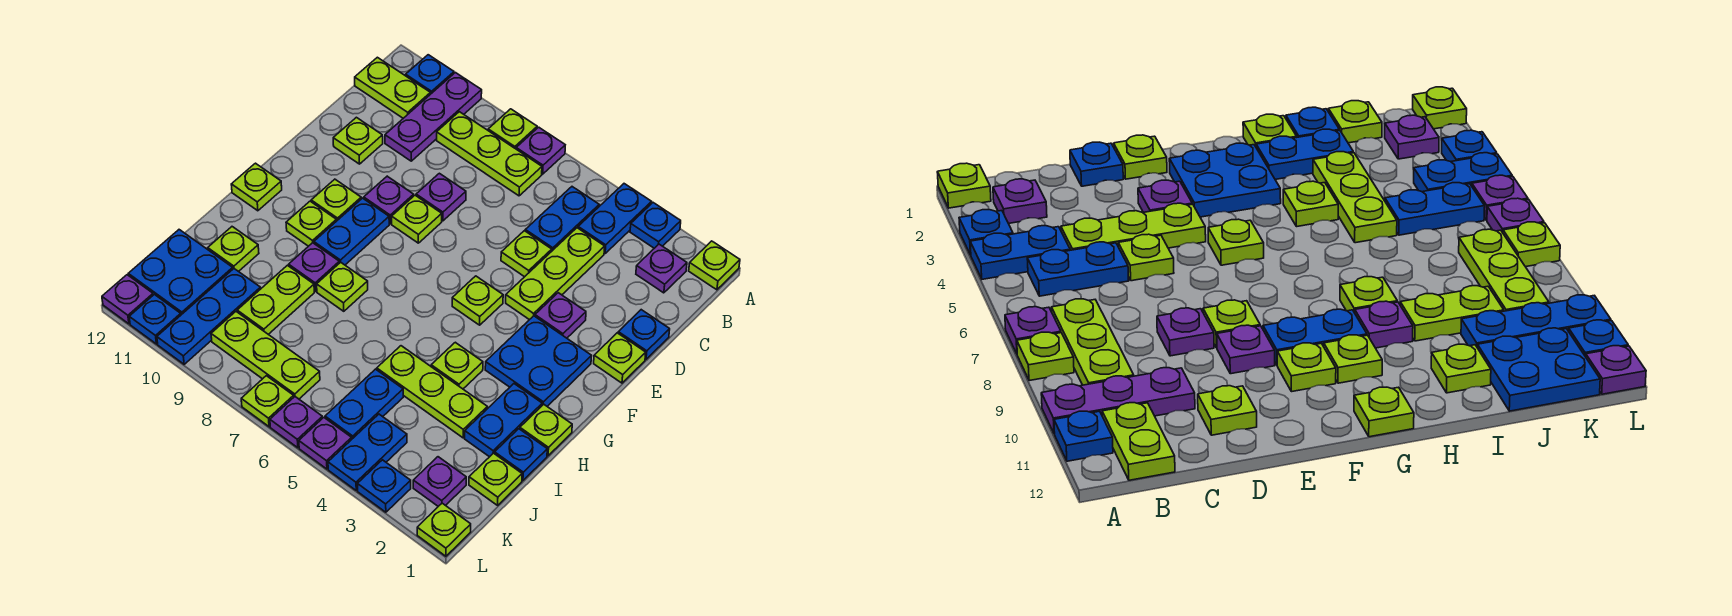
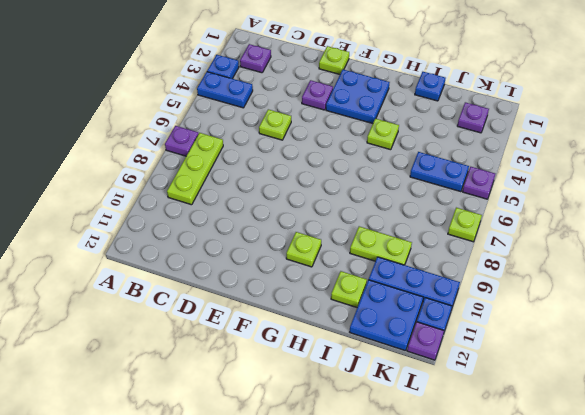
none -> lime plate A1 level 1
none -> lime plate A8 level 1
none -> purple plate A10:C10 level 1
none -> blue plate A11 level 1

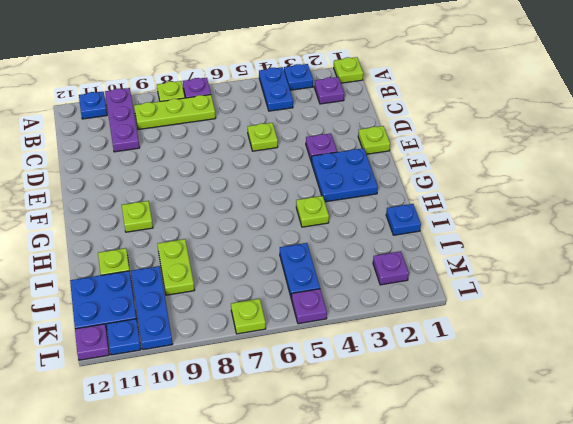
none -> blue plate B5:C5 level 1
none -> lime plate B11:B12 level 1
none -> lime plate C4:E4 level 1
none -> blue plate D1 level 1

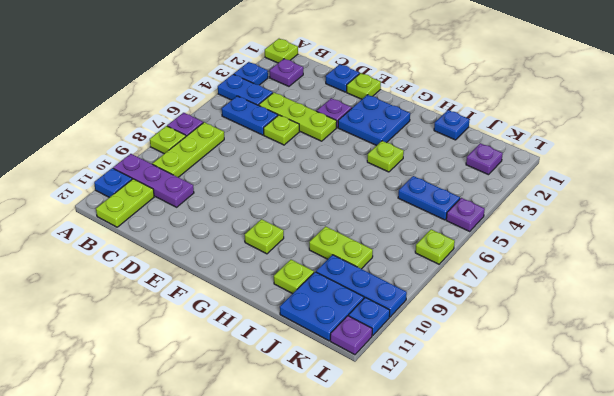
none -> purple plate D8 level 1
none -> lime plate D11 level 1
none -> lime plate E8 level 1
none -> purple plate E9 level 1

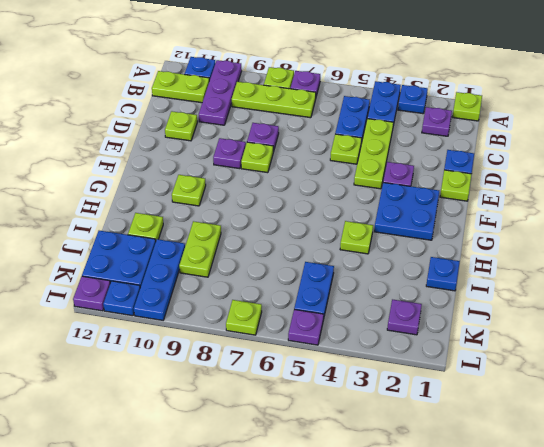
none -> lime plate F5 level 1
none -> blue plate F9:G9 level 1
none -> lime plate F10 level 1
none -> lime plate G12 level 1

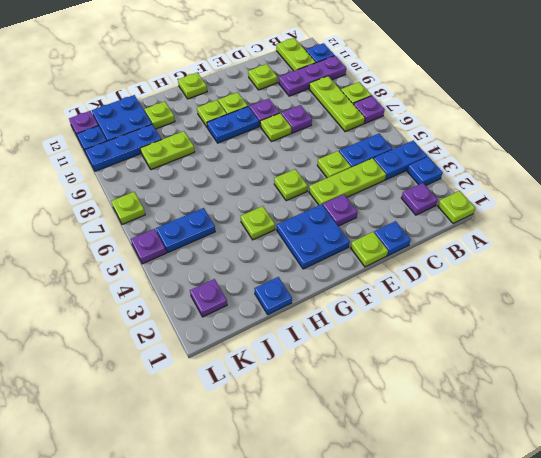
none -> lime plate H1 level 1
none -> blue plate H2:I2 level 1
none -> lime plate H8 level 1
none -> purple plate H9 level 1

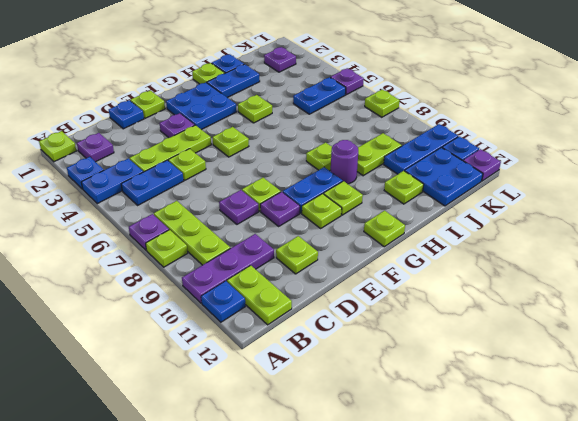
purple round brick H9 level 1 -> purple plate H9 level 1
none -> lime plate I3:I5 level 1
none -> lime plate J1 level 1
none -> blue plate K4:L4 level 1
none -> lime plate K7:K9 level 1

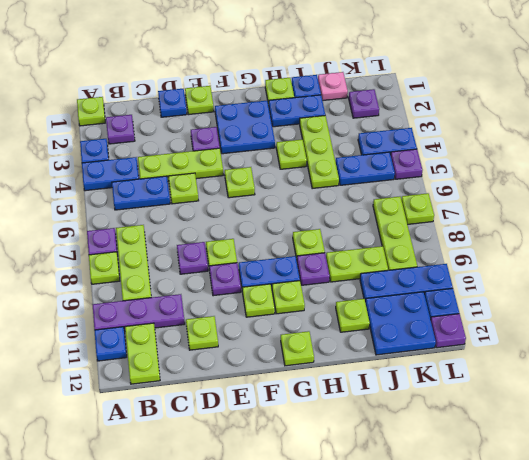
pink plate J1 level 1 -> lime plate J1 level 1
none -> lime plate L1 level 1
none -> blue plate L3 level 1
none -> purple plate L6 level 1

